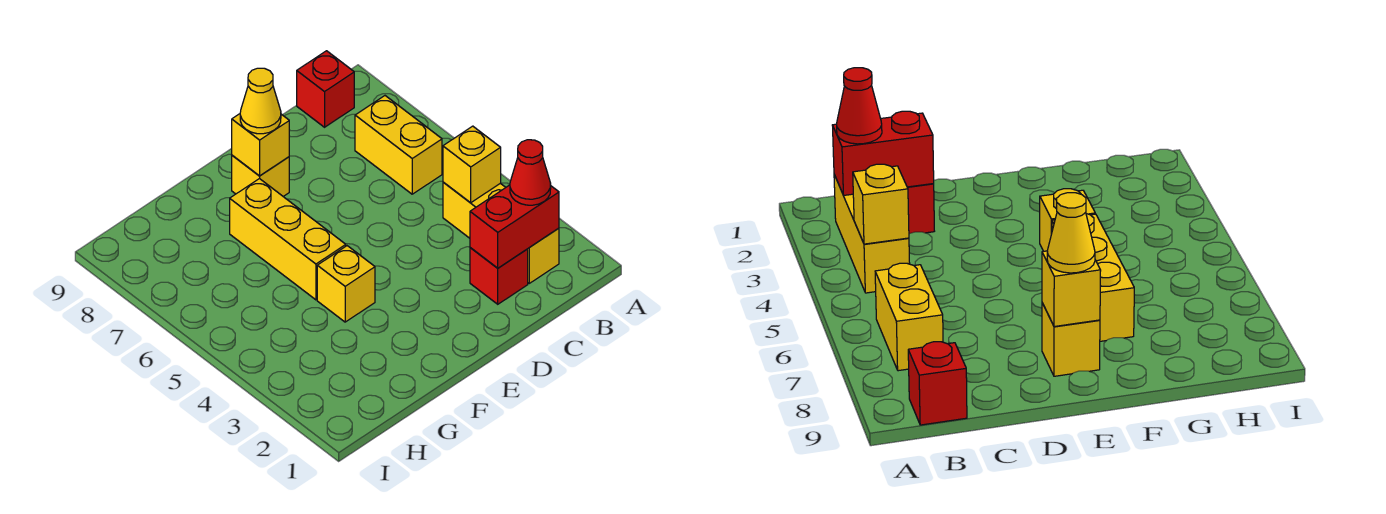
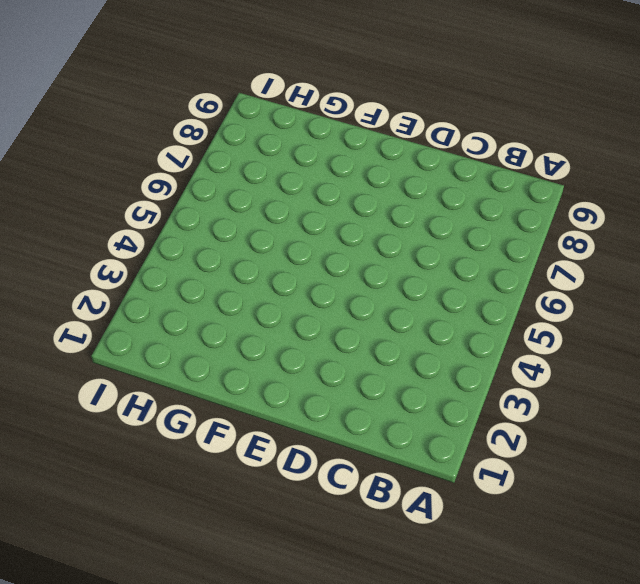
none -> yellow brick B2:B4 level 1
none -> yellow brick B6:B7 level 1
none -> red brick B9 level 1

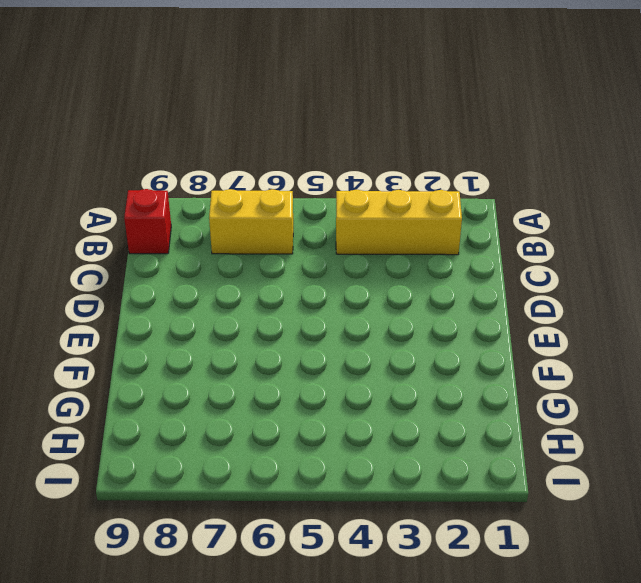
none -> red brick C2 level 1
none -> yellow brick E8 level 1
none -> yellow brick F4 level 1

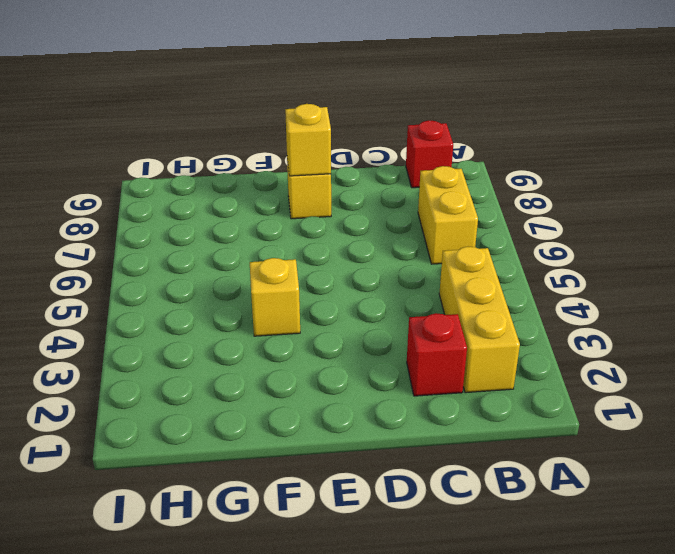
none -> yellow brick F5:F7 level 1
none -> red brick B2:C2 level 2
none -> yellow brick B4 level 2

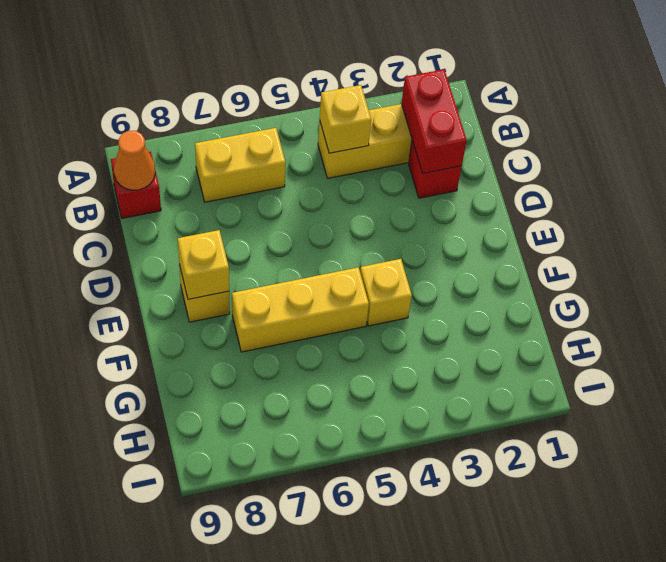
orange cone B9 level 2 -> none
none -> red cone B2 level 3
none -> yellow cone E8 level 3

